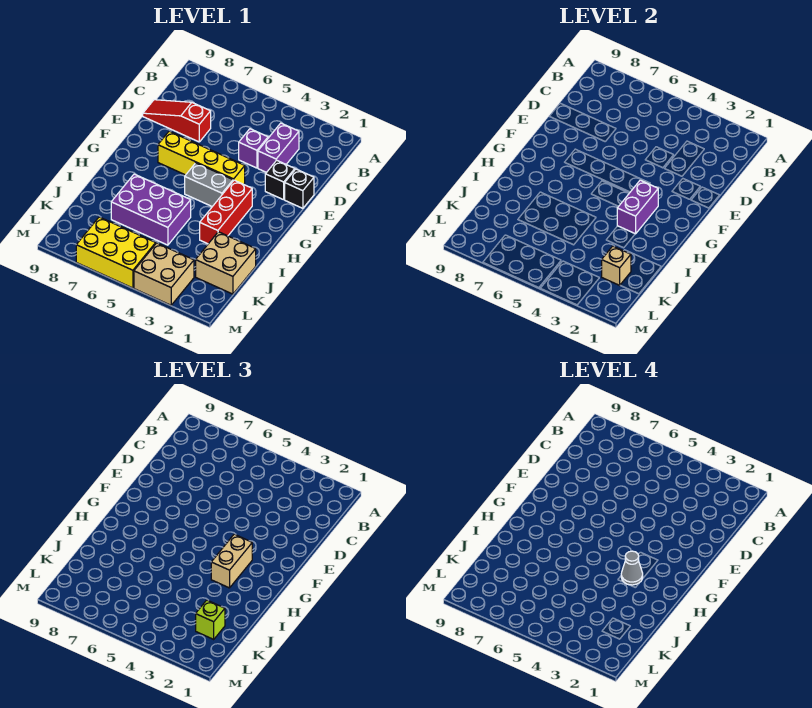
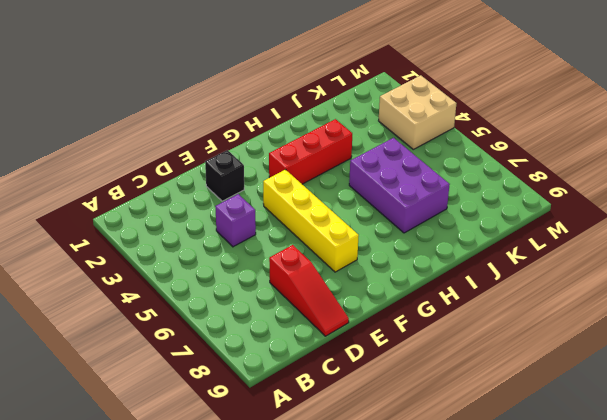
none -> purple brick C3:D3 level 1
none -> black brick E1 level 1
none -> grey brick G4:G5 level 1

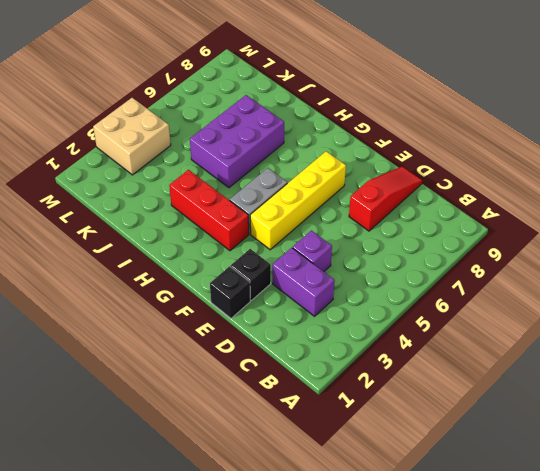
none -> tan brick J1:K2 level 1
none -> yellow brick L5:M7 level 1
none -> purple brick G3:H3 level 2

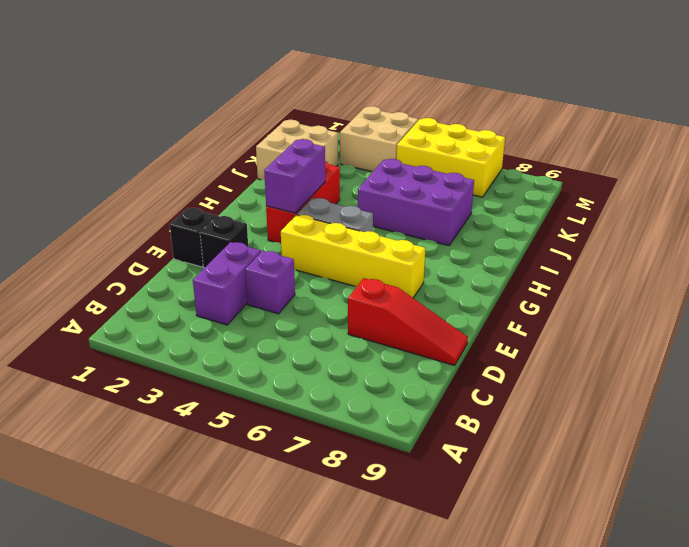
none -> tan brick K2 level 2
none -> tan brick G3:H3 level 3
none -> lime brick K2 level 3

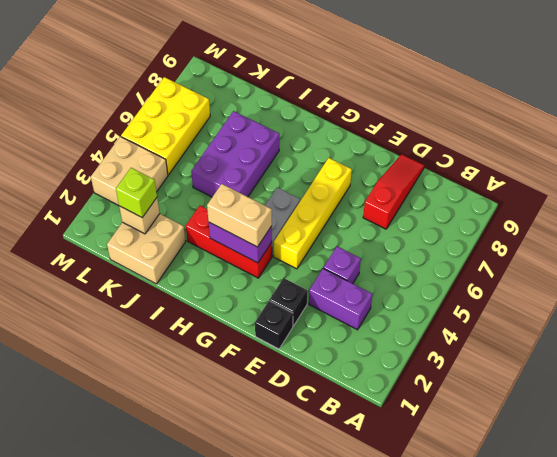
none -> grey cone H3 level 4

